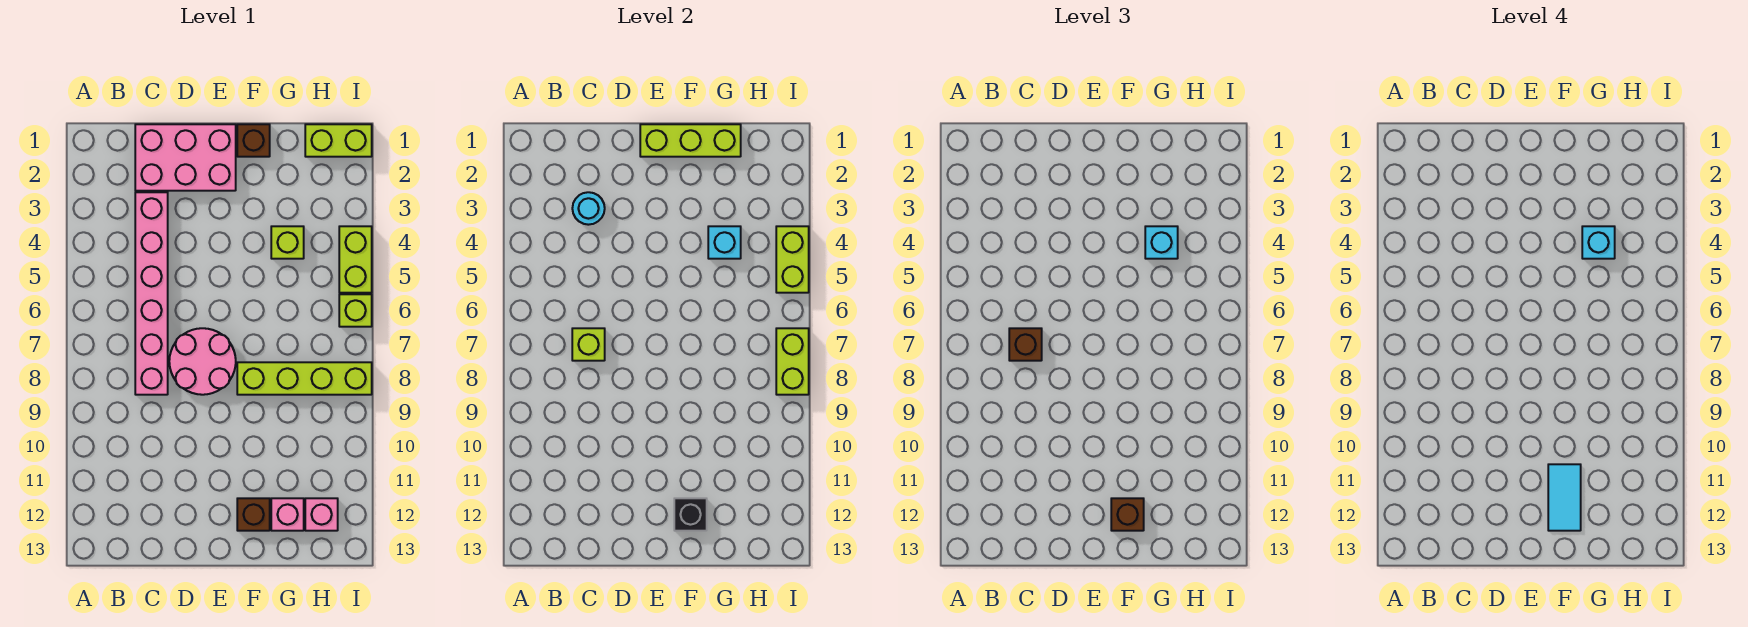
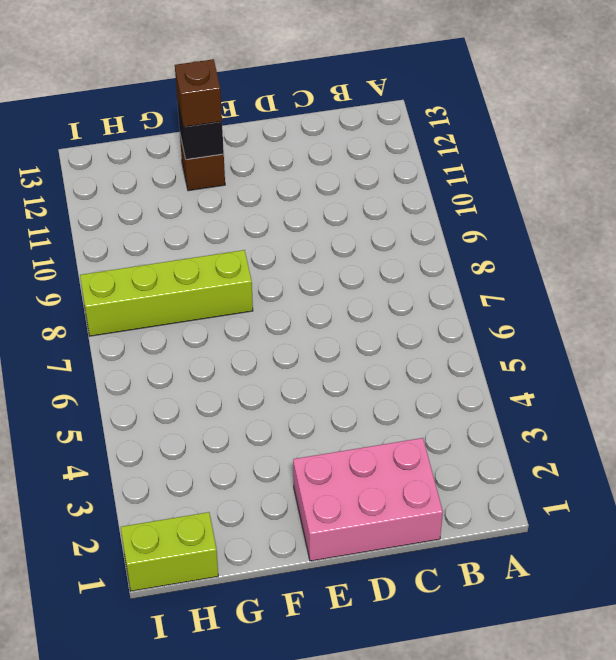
none -> pink brick C3:C8 level 1
none -> pink round brick D7:E8 level 1
none -> brown brick F1 level 1

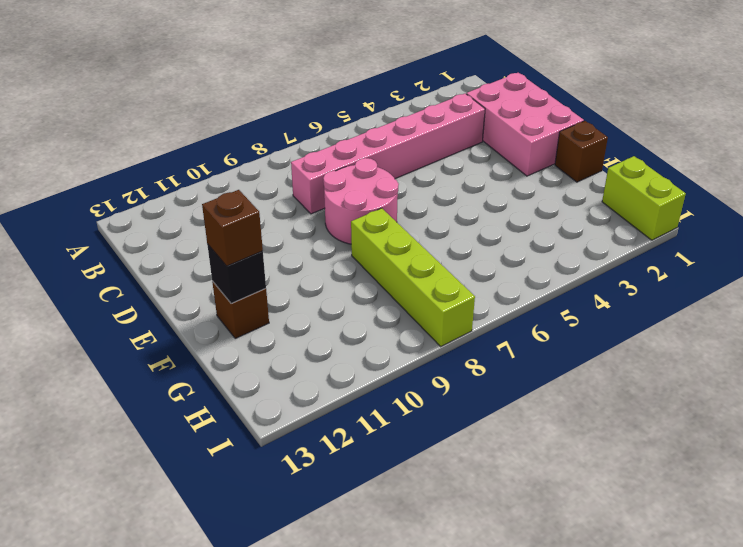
none -> lime brick G4 level 1
none -> pink brick G12 level 1
none -> pink brick H12 level 1

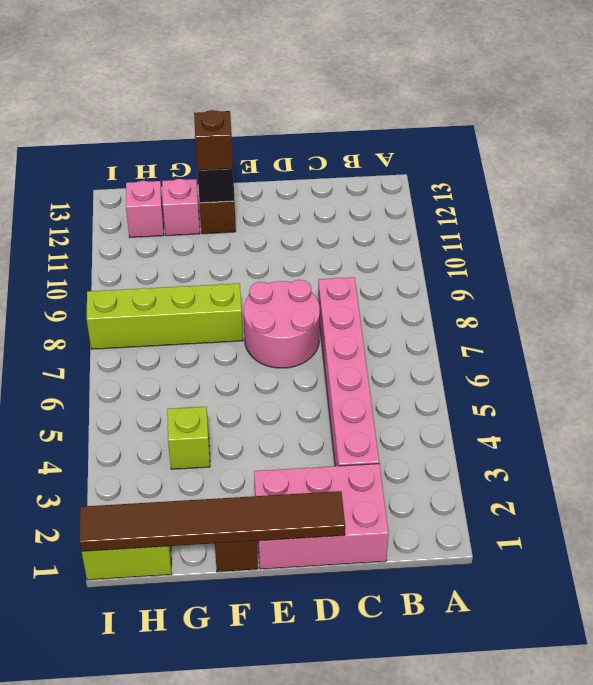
brown tile D1:I1 level 2 -> lime brick E1:G1 level 2
none -> lime brick I4:I5 level 1
none -> lime brick I6 level 1
none -> cyan round brick C3 level 2

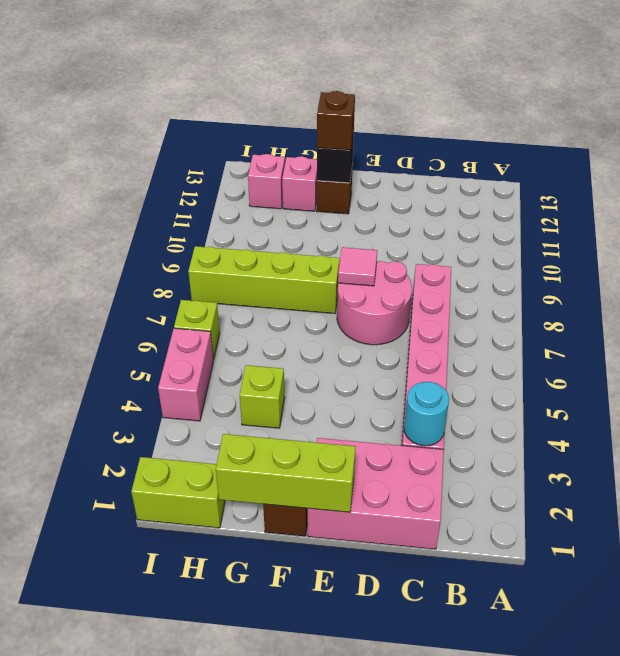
pink tile E8 level 2 -> none
pink brick I4:I5 level 1 -> lime brick I4:I5 level 1
none -> lime brick C7 level 2
none -> cyan brick G4 level 2
none -> lime brick I4:I5 level 2

